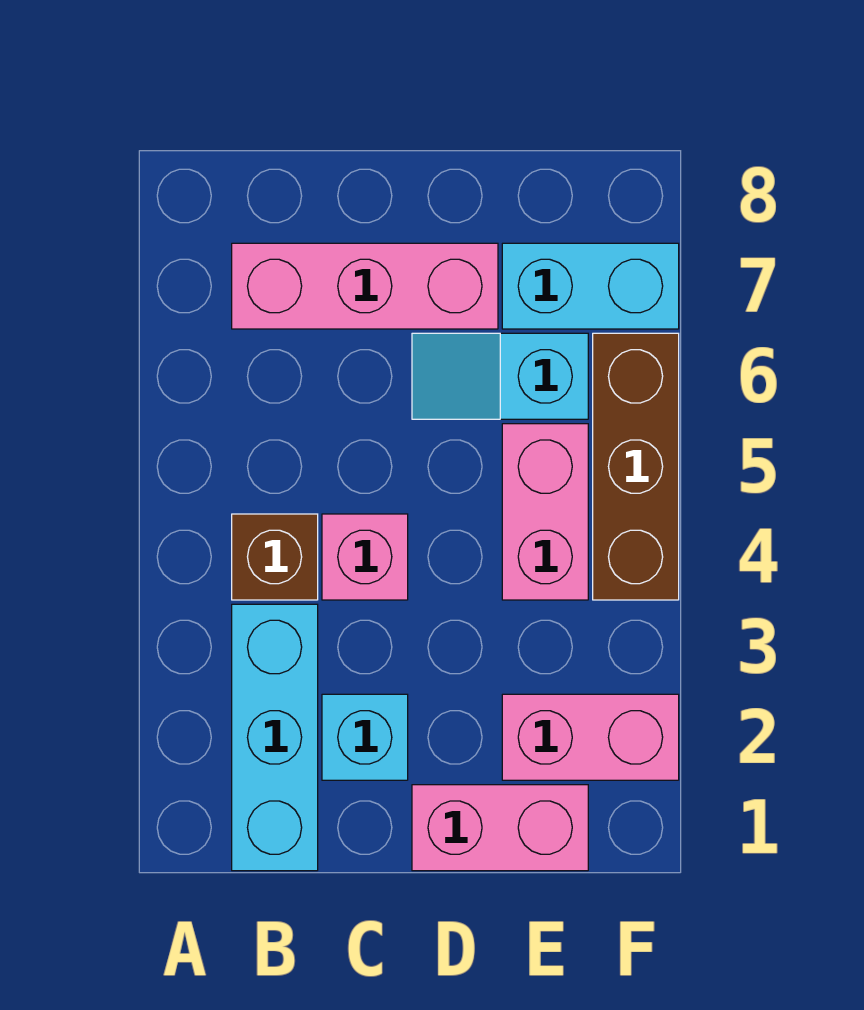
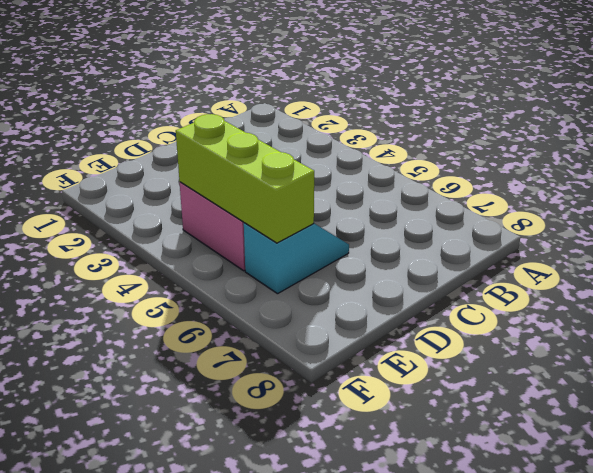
lime brick E4:E6 level 2 -> none
none -> cyan brick B1:B3 level 1
none -> brown brick B4 level 1

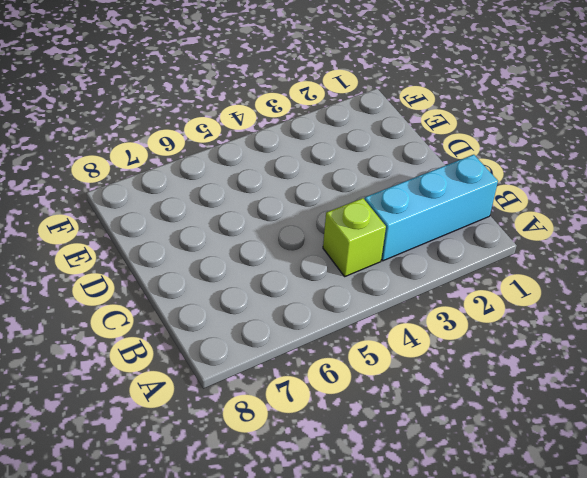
lime brick B4 level 1 -> brown brick B4 level 1
none -> pink brick B7:D7 level 1
none -> cyan brick C2 level 1

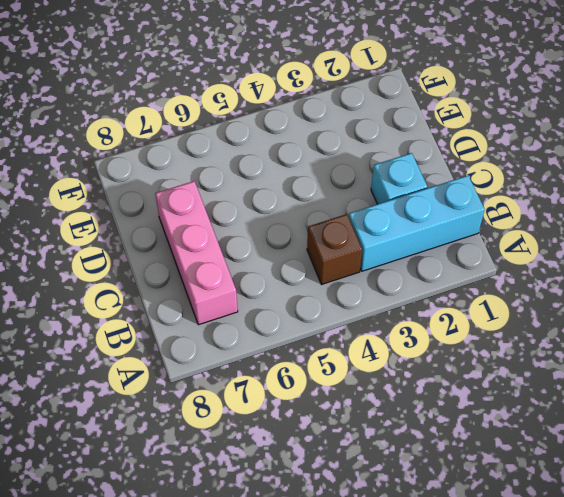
none -> pink brick C4 level 1
none -> pink brick D1:E1 level 1

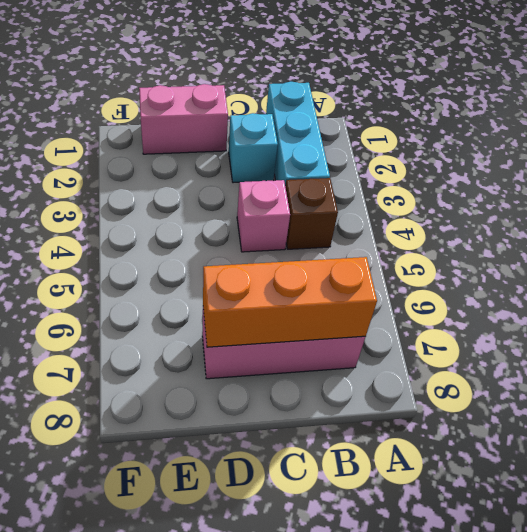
orange brick B7:D7 level 2 -> none
none -> cyan slope D6:E6 level 1 top E
none -> pink brick E2:F2 level 1

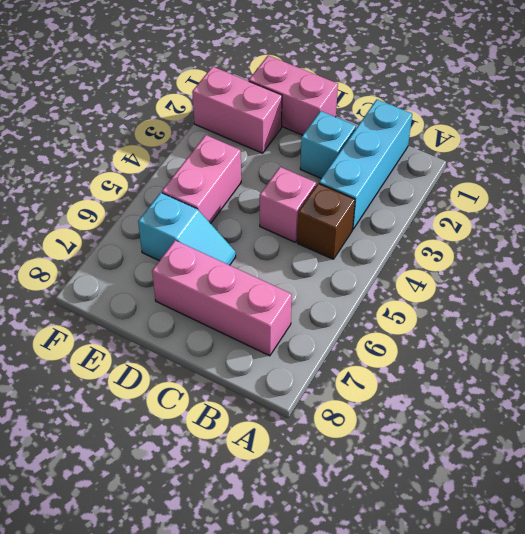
none -> cyan brick E7:F7 level 1
none -> brown brick F4:F6 level 1

